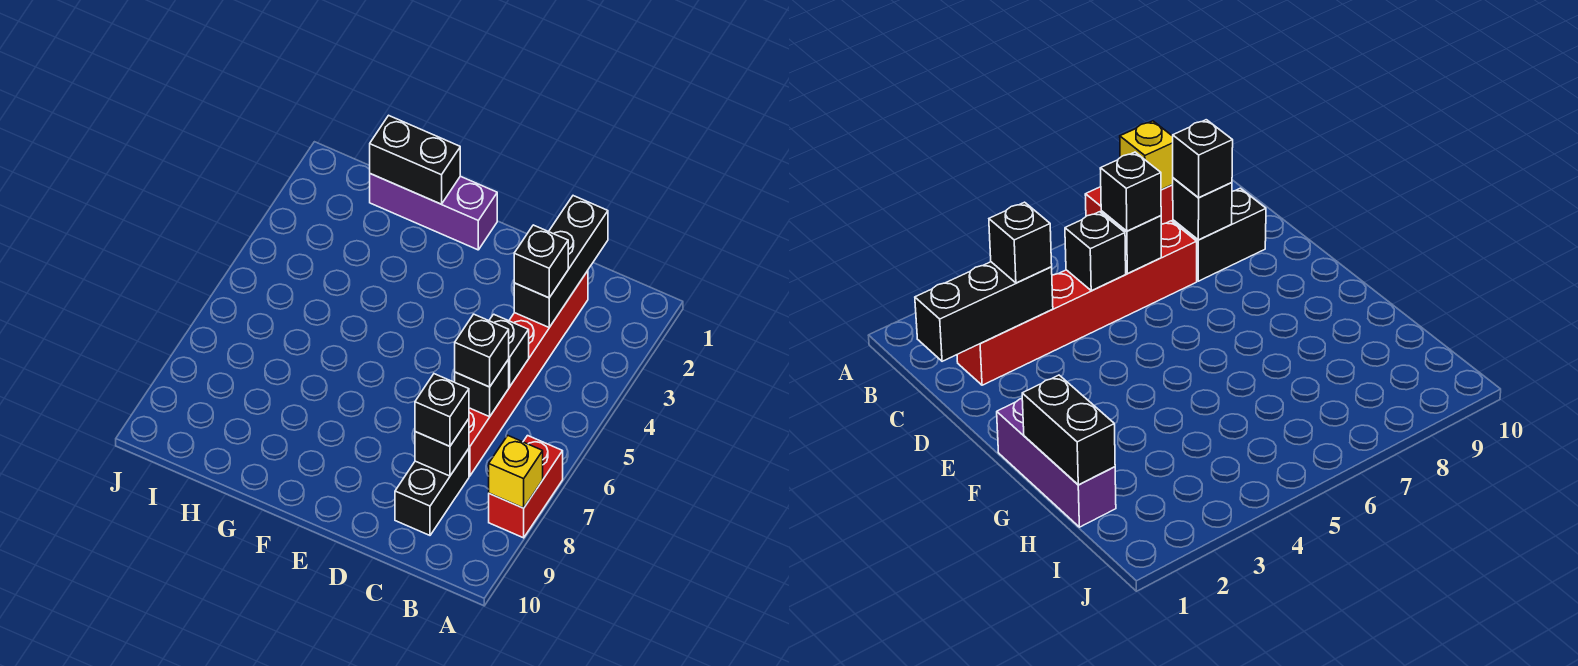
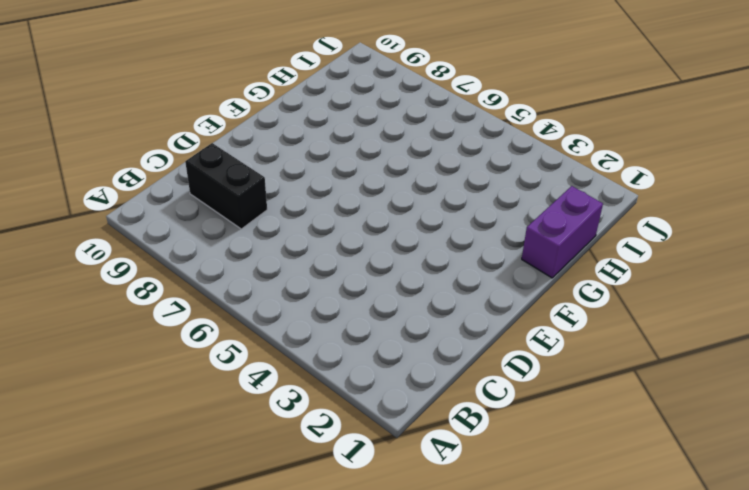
purple brick G1:H1 level 1 -> purple brick F1:H1 level 1
none -> red brick A7:A8 level 1
none -> red brick C2:C7 level 1
none -> yellow brick A8 level 2

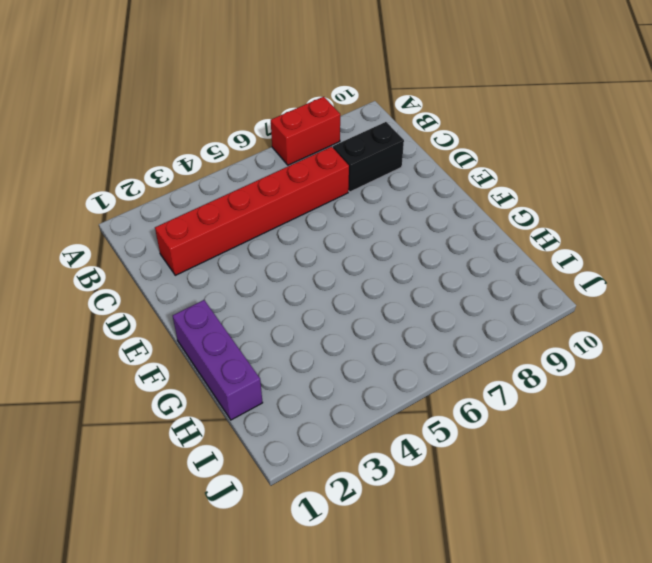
none -> yellow brick A8 level 2
none -> black brick C1:C3 level 2
none -> black brick C5 level 2

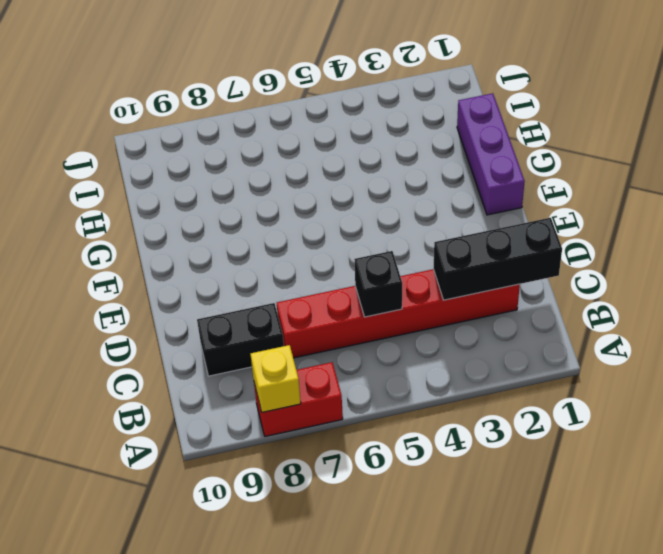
none -> black brick C6 level 2
none -> black brick C8 level 2
none -> black brick G1:H1 level 2

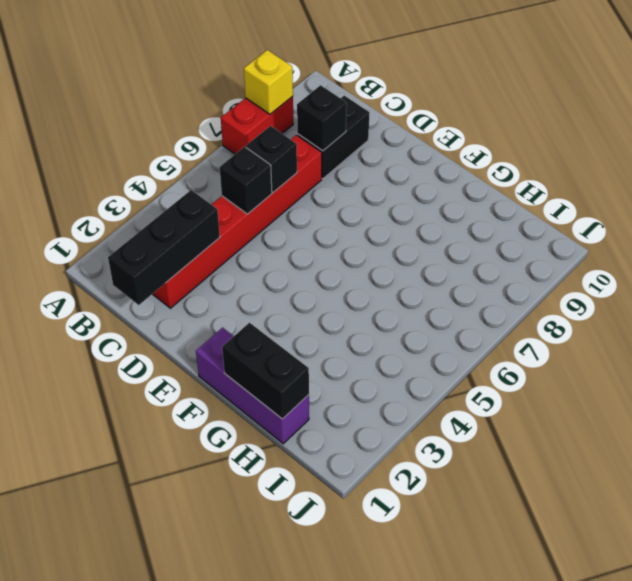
none -> black brick C3 level 3
none -> black brick C6 level 3
none -> black brick C8 level 3

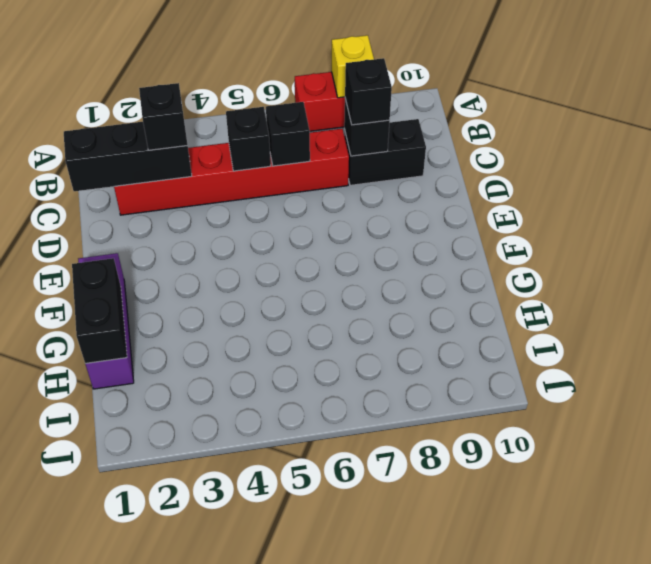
none -> black brick C6 level 3

